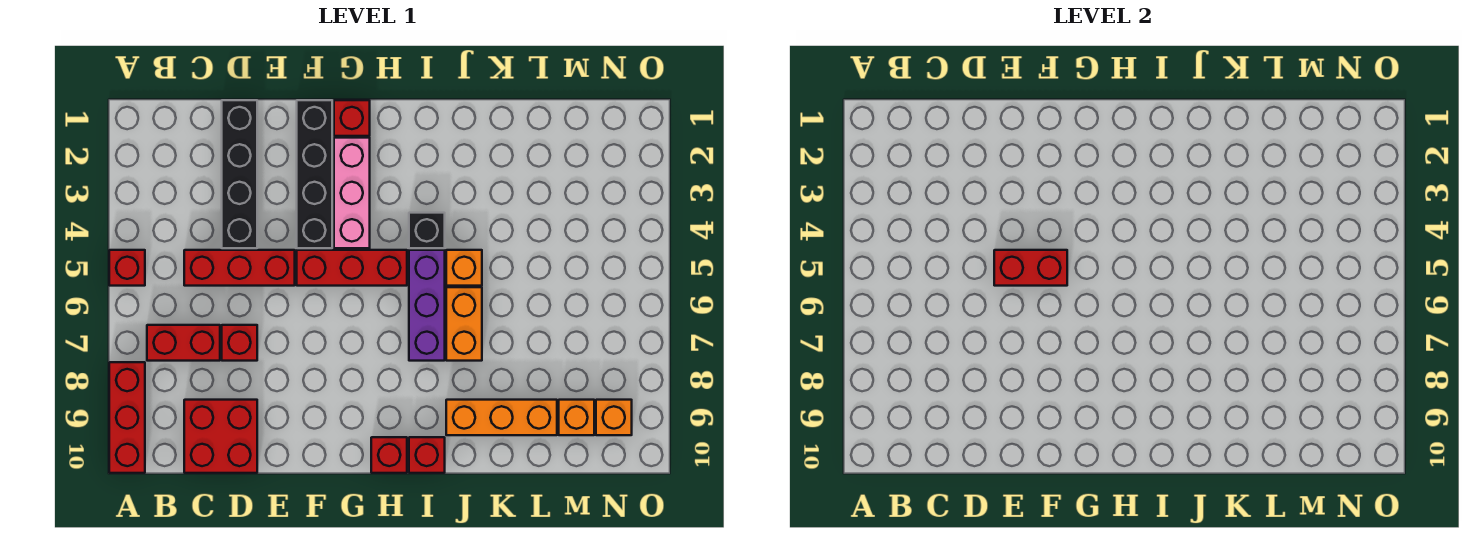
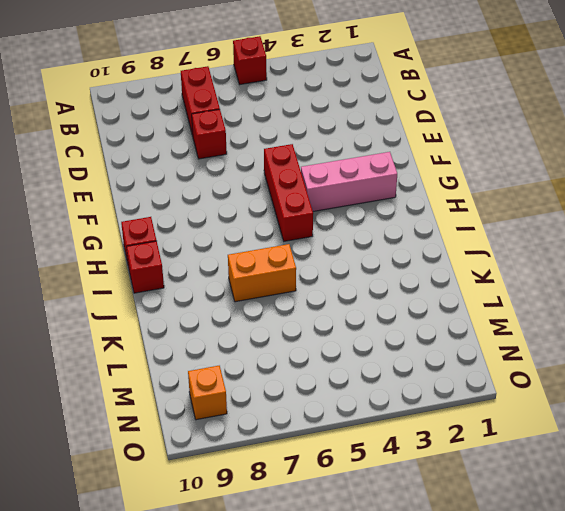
none -> red brick A8:A10 level 1
none -> red brick C5:E5 level 1
none -> red brick C9:D10 level 1

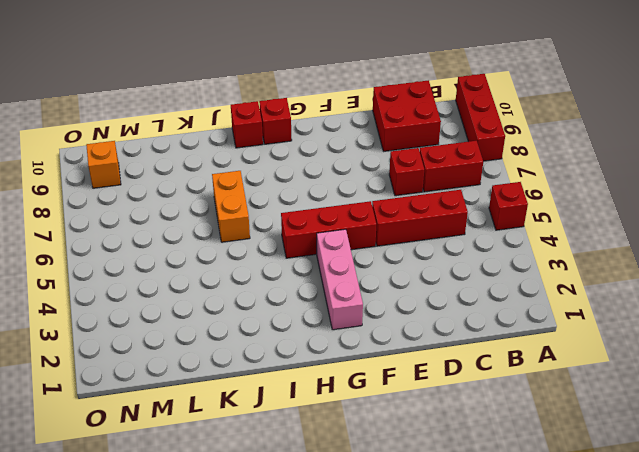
none -> black brick D1:D4 level 1
none -> black brick F1:F4 level 1
none -> red brick G1 level 1

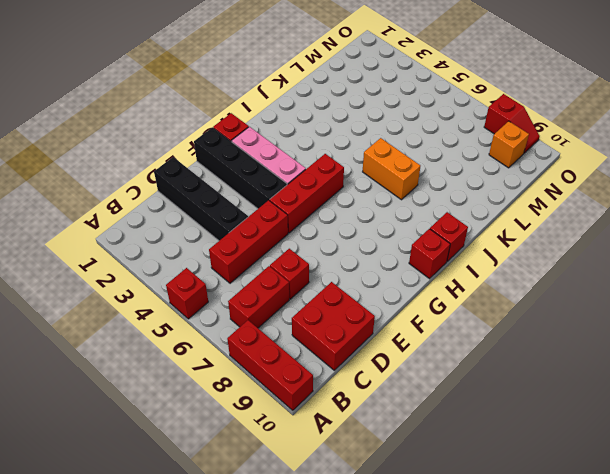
red slope O8:O9 level 1 top 8 -> none
none -> black brick I4 level 1
none -> purple brick I5:I7 level 1
none -> orange brick J5 level 1

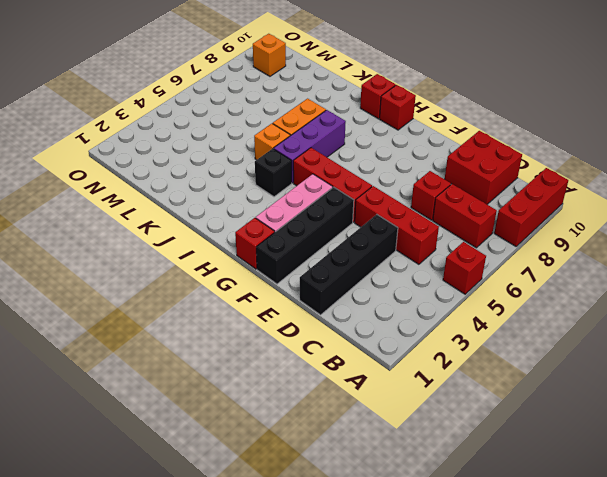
none -> orange brick J9:L9 level 1
none -> orange brick M9 level 1
none -> red brick E5:F5 level 2

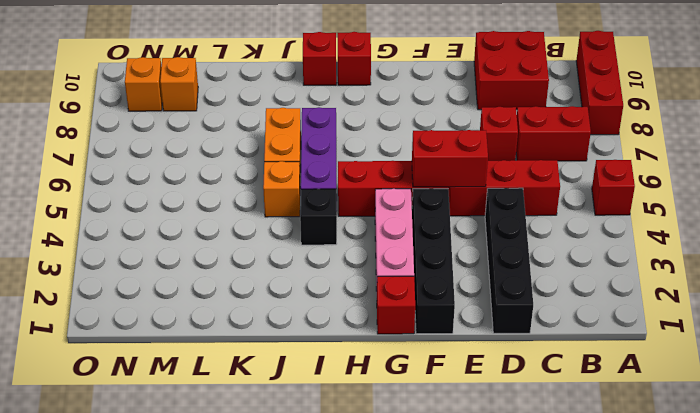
none -> orange brick J9:L9 level 1

